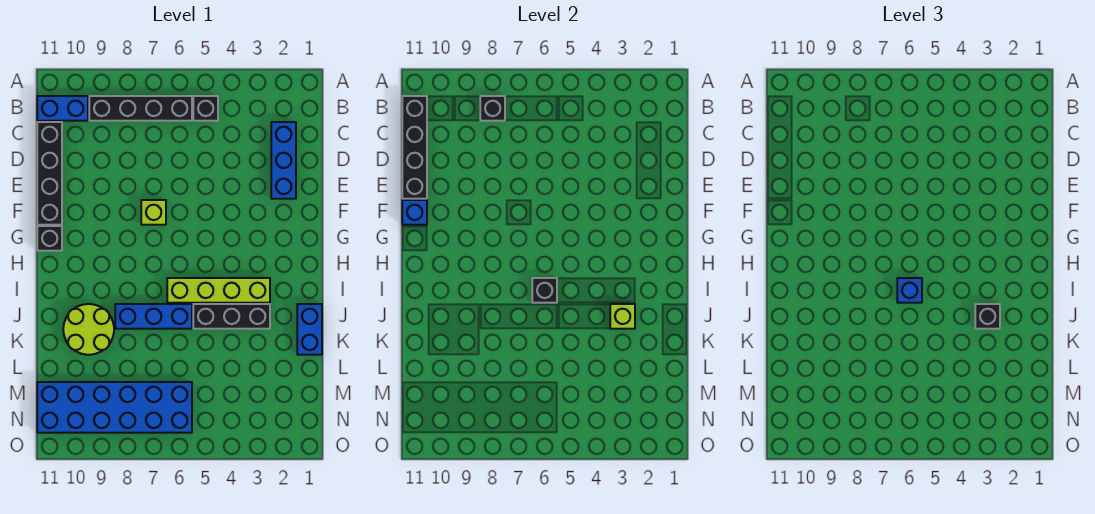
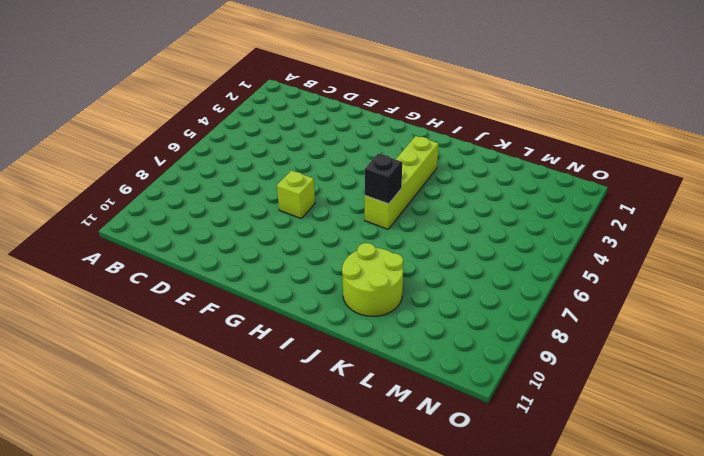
none -> black brick B5 level 1
none -> black brick B6:B9 level 1
none -> blue brick B10:B11 level 1

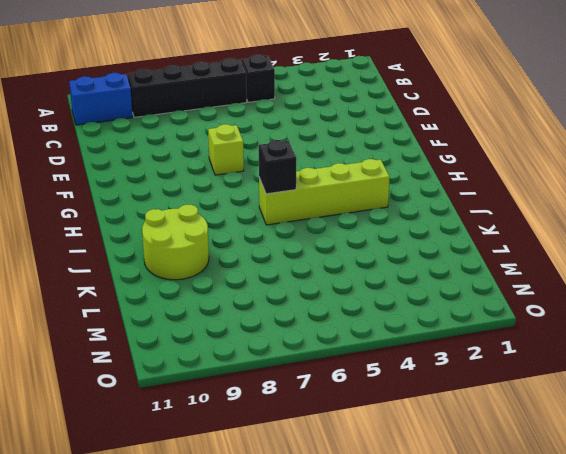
none -> blue brick C2:E2 level 1
none -> black brick C11:F11 level 1
none -> black brick G11 level 1

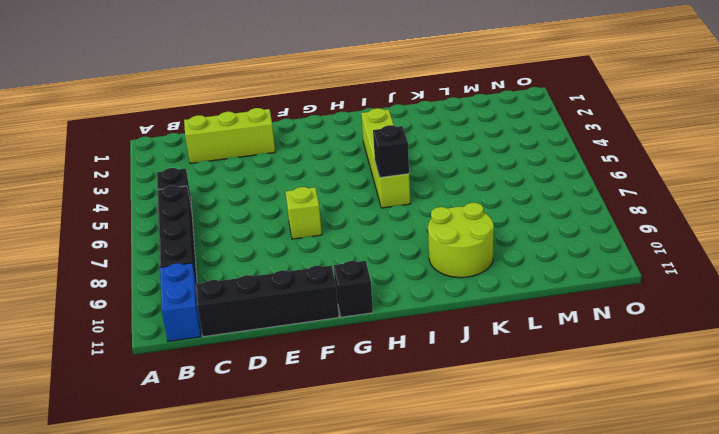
lime brick C2:E2 level 1 -> blue brick C2:E2 level 1
none -> blue brick J1:K1 level 1
none -> black brick J3:J5 level 1
none -> blue brick J6:J8 level 1

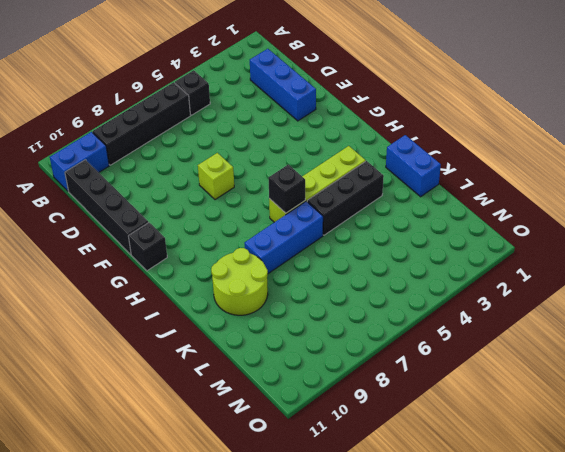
none -> blue brick M6:N11 level 1
none -> black brick B8 level 2
none -> black brick B11:E11 level 2

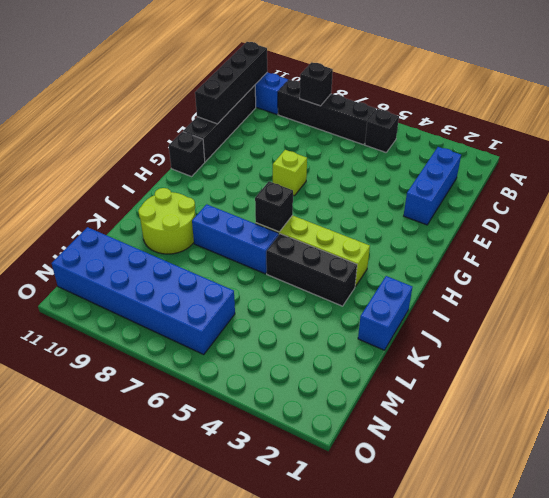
none -> blue brick F11 level 2
none -> lime brick J3 level 2
none -> blue brick I6 level 3

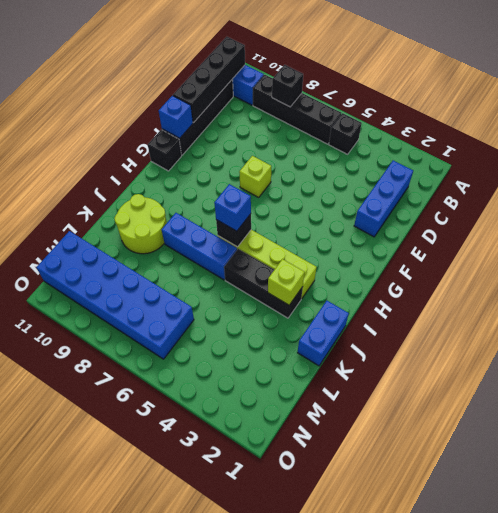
none -> black brick J3 level 3

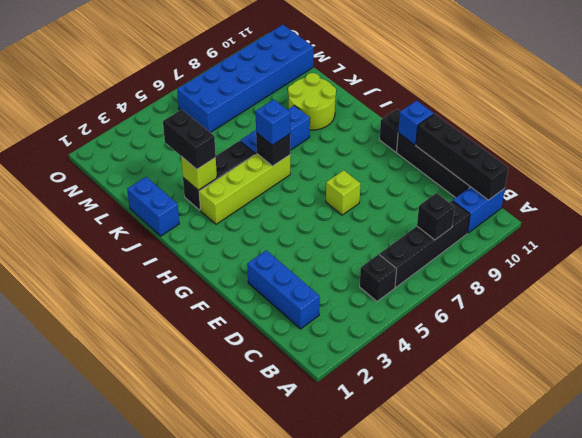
black brick J3:K3 level 3 -> black brick J3 level 3

